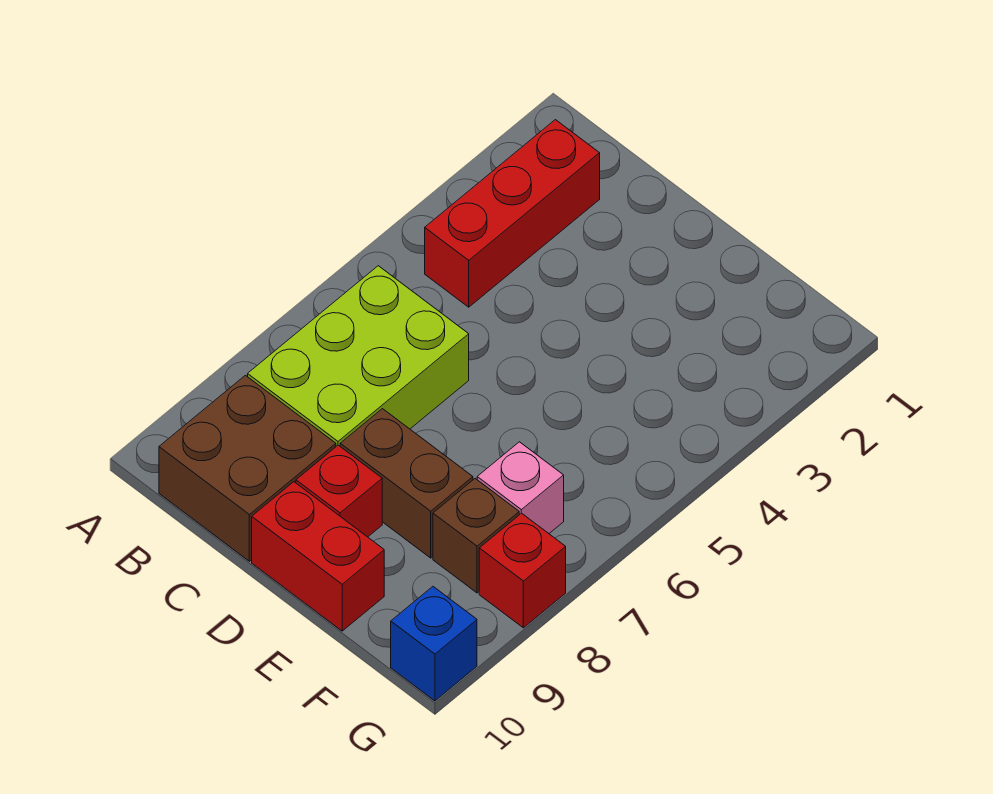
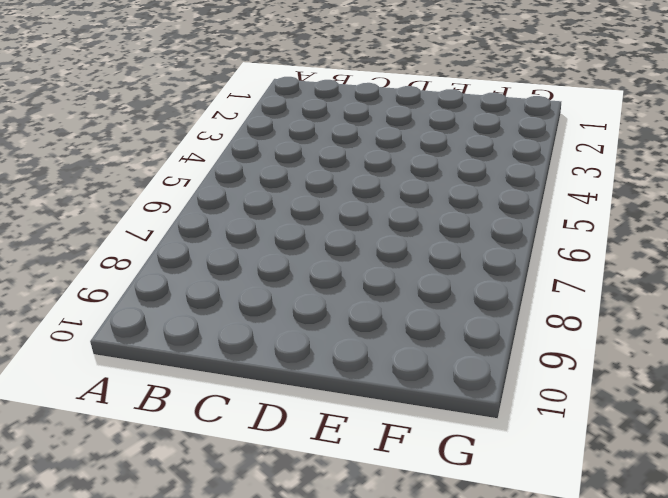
none -> red brick B2:B4 level 1
none -> lime brick B6:C8 level 1

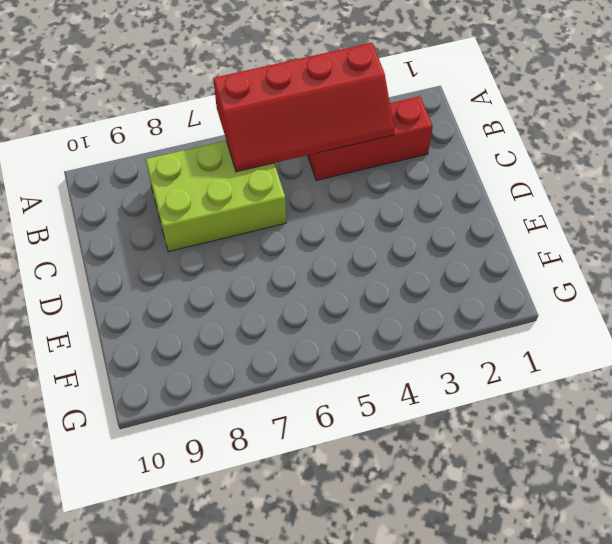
red slope A3:B6 level 2 top A -> none
none -> brown brick B9:C10 level 1
none -> brown brick D8:E8 level 1

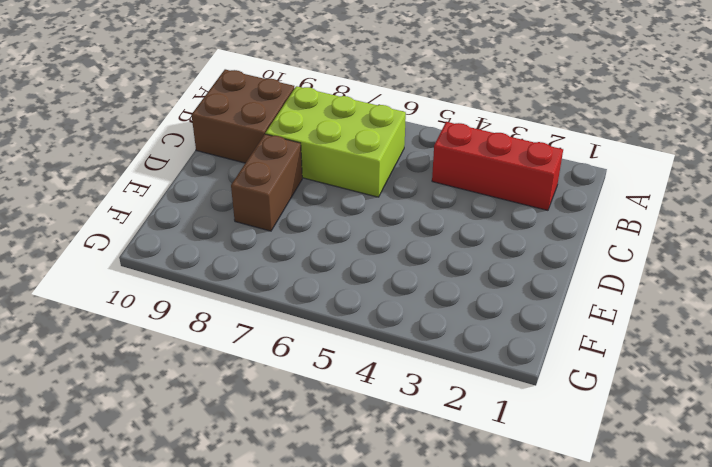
none -> red brick D9 level 1
none -> red brick D10:E10 level 1

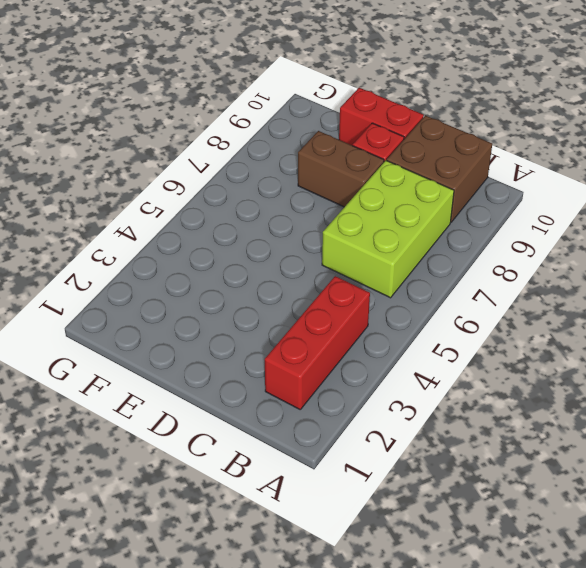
none -> pink brick F7 level 1
none -> brown brick F8 level 1

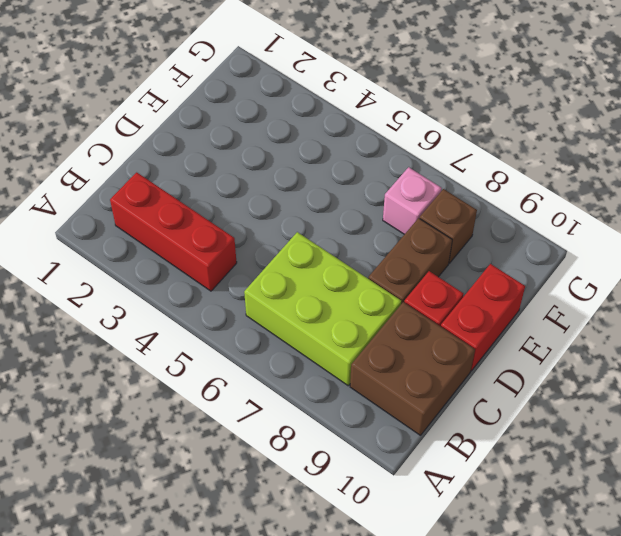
none -> red brick G8 level 1
none -> blue brick G10 level 1

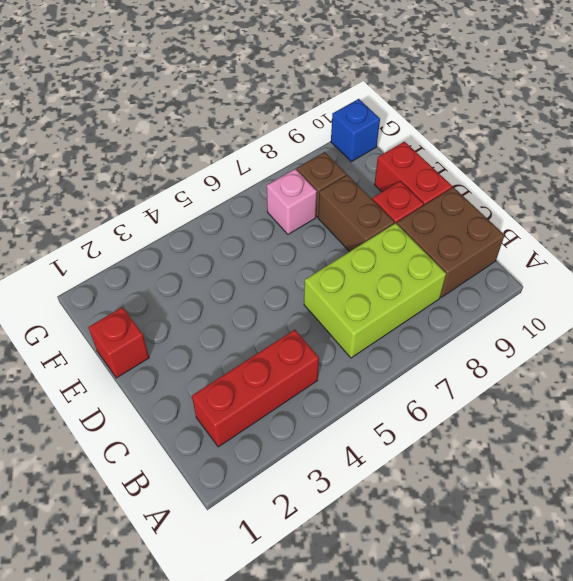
red brick E1 level 1 -> red brick G8 level 1

